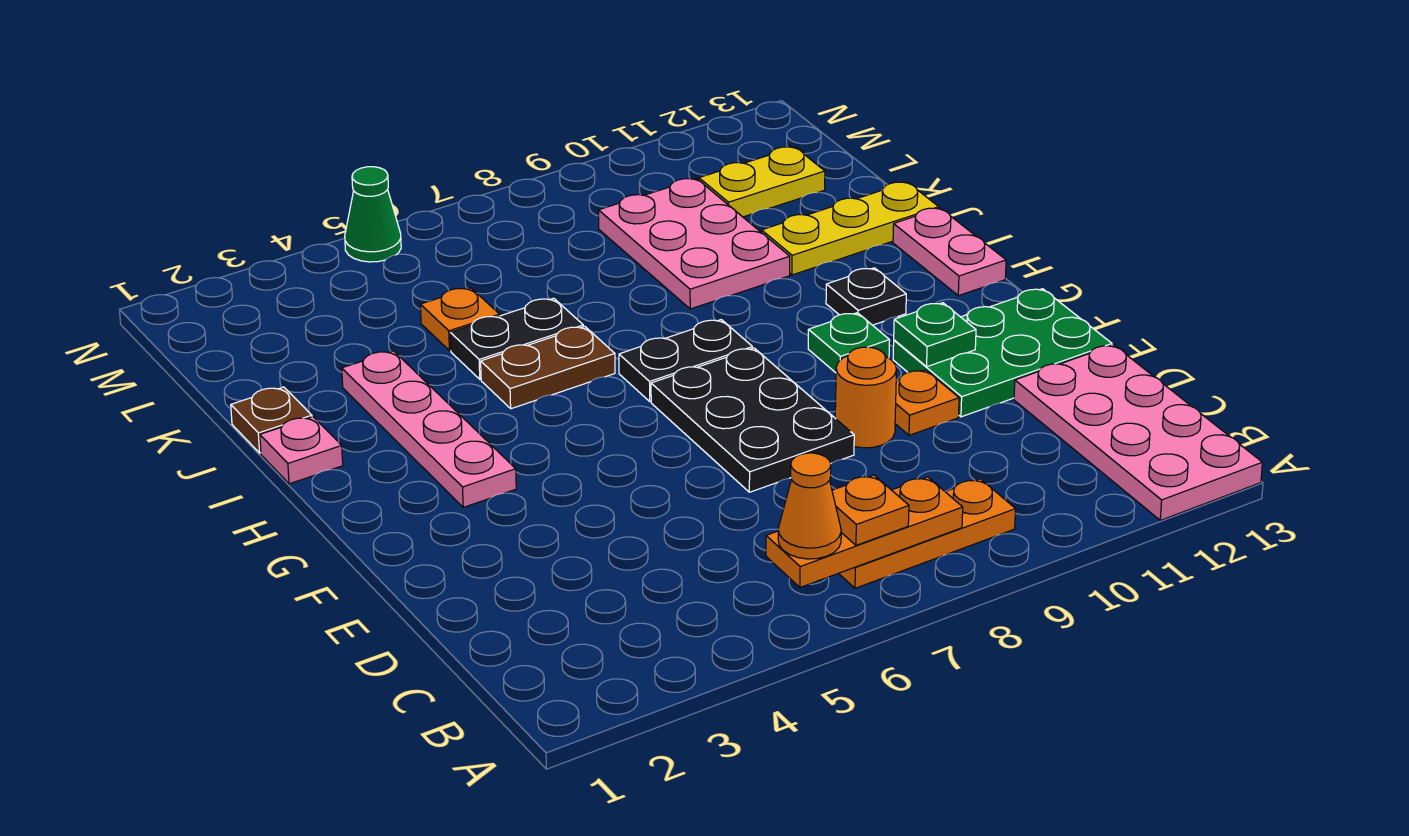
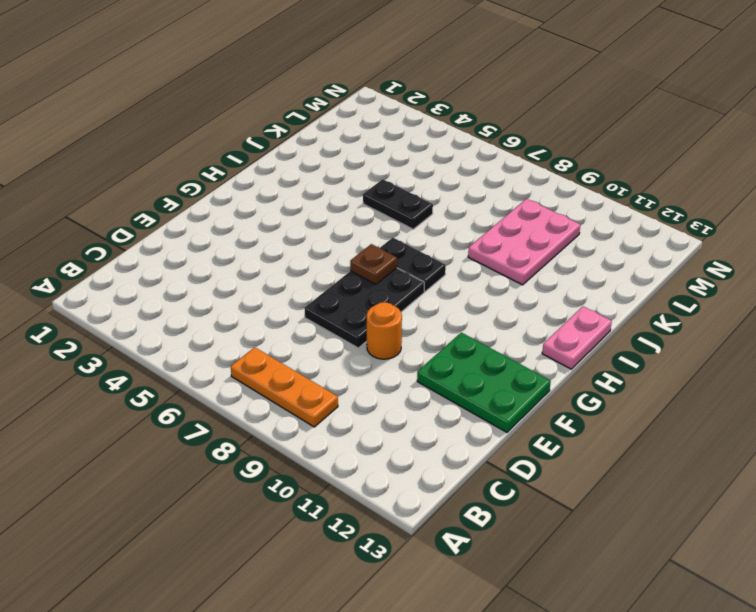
brown plate G7 level 2 -> brown plate J1 level 1
none -> pink plate A12:D13 level 1
none -> orange plate E10 level 1
none -> pink plate G3:J3 level 1

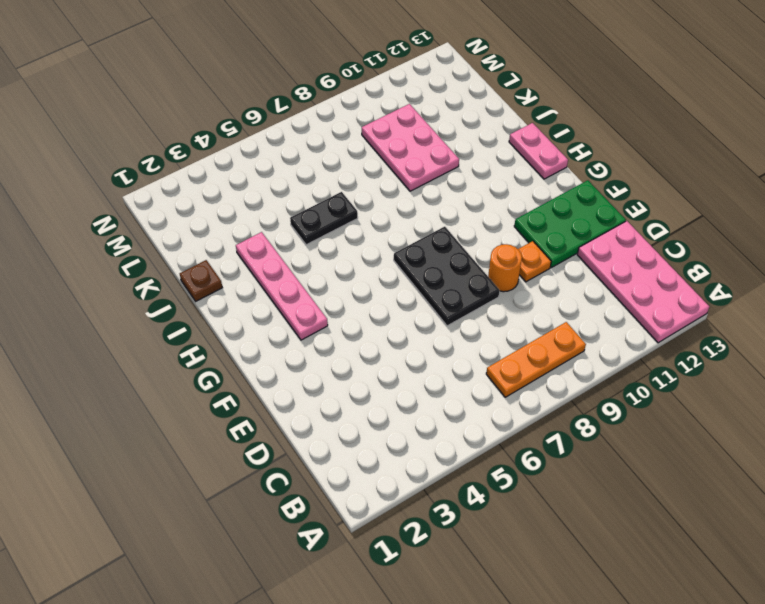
none -> green plate G10 level 1
none -> black plate H7:H8 level 1
none -> black plate H11 level 1

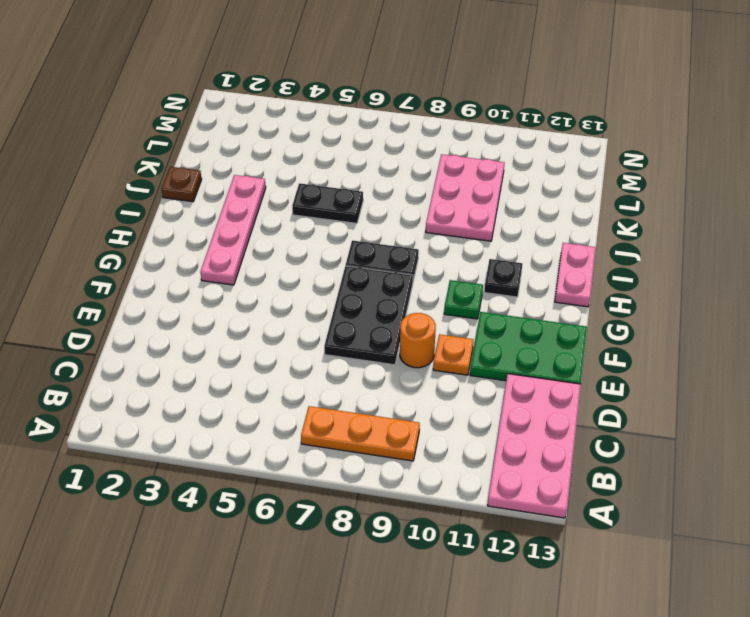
none -> pink plate I1 level 1
none -> brown plate I5:I6 level 1
none -> yellow plate J11:J13 level 1

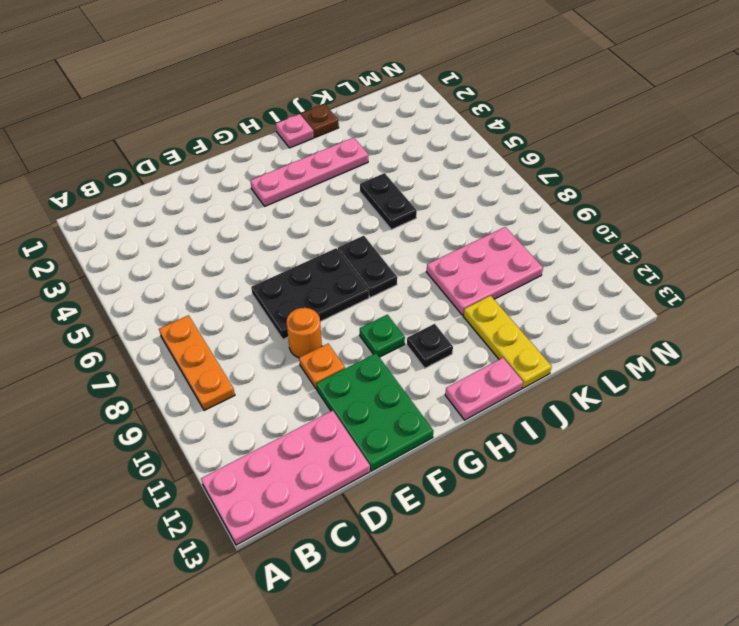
none -> brown plate I5:I6 level 1
none -> orange plate K5 level 1
none -> yellow plate L11:L12 level 1

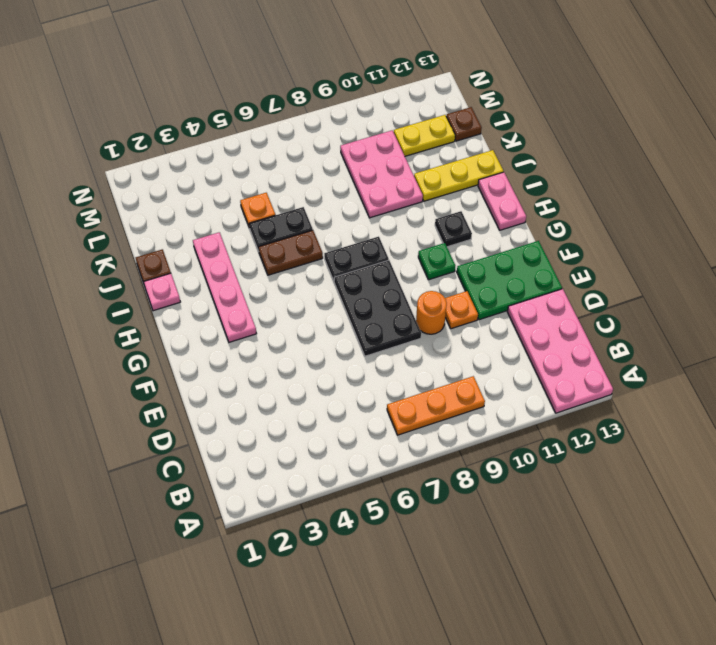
brown plate L13 level 1 -> none
none -> green cone N5 level 1
none -> orange plate B6:B8 level 2
none -> green plate F11 level 2

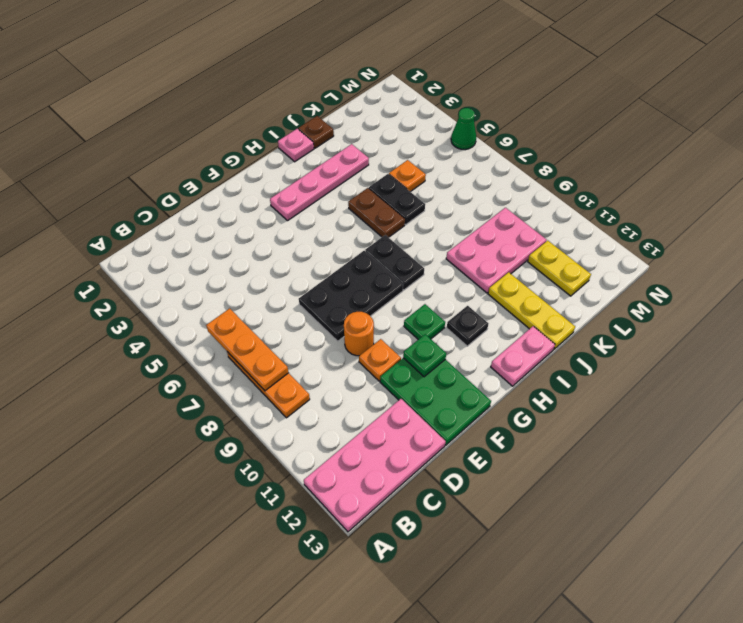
none -> orange cone B6 level 3
none -> orange plate B7 level 3

